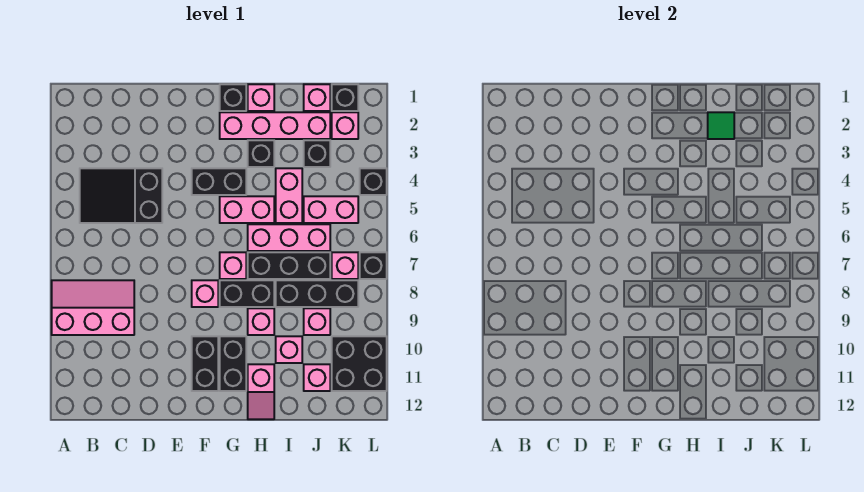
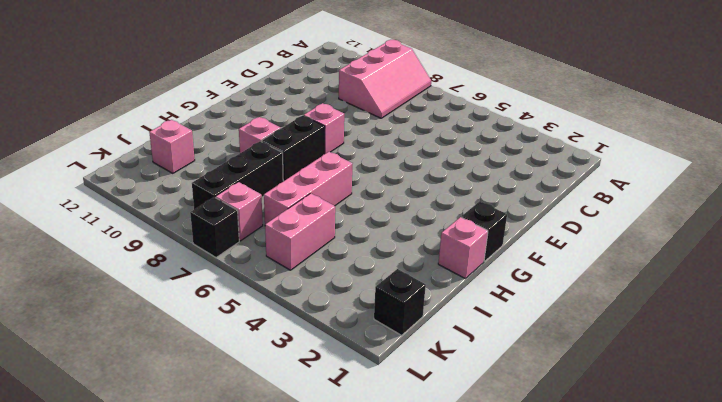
none -> black slope B4:D5 level 1 top D
none -> black brick F4:G4 level 1
none -> black brick F10:F11 level 1
none -> pink brick G2:J2 level 1

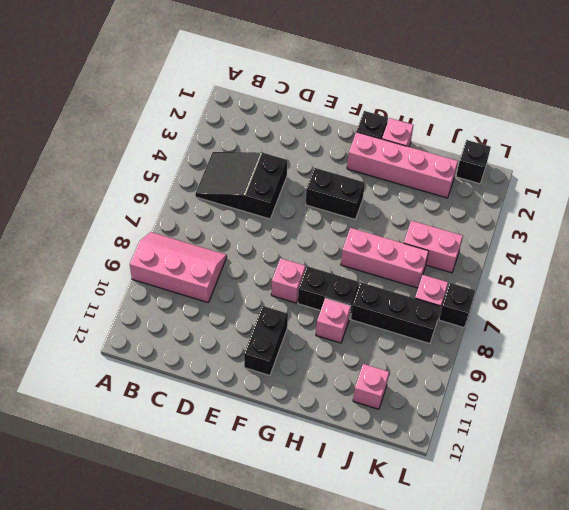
none -> pink brick G5:H5 level 1
none -> pink brick G7 level 1
none -> black brick G10:G11 level 1
none -> black brick H3 level 1

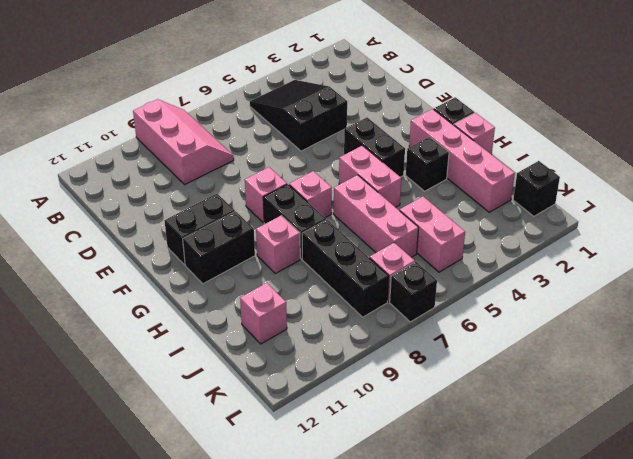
none -> black brick H7:J7 level 1
none -> pink slope H11:H12 level 1 top 11
none -> pink brick I4:I5 level 1
none -> pink brick I10 level 1

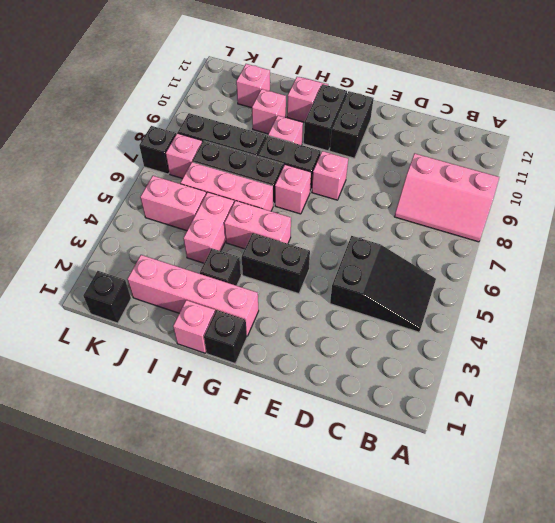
none -> pink brick J1 level 1
none -> black brick J3 level 1
none -> pink brick J9 level 1
none -> pink brick K2 level 1

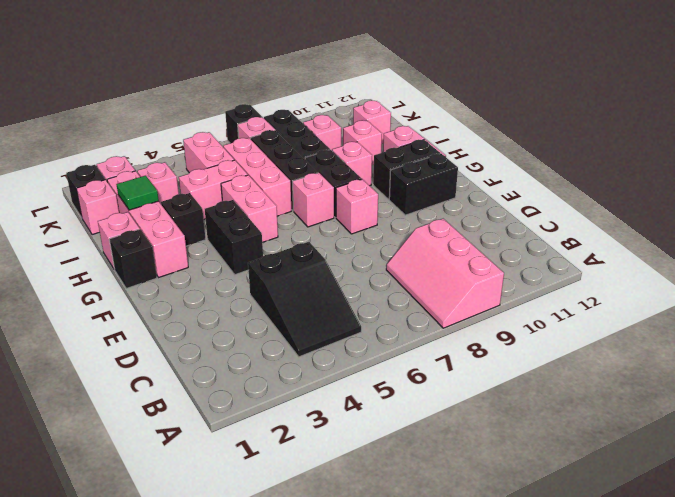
pink brick J3 level 1 -> black brick J3 level 1
none -> black brick K10:L11 level 1
none -> black brick L4 level 1

